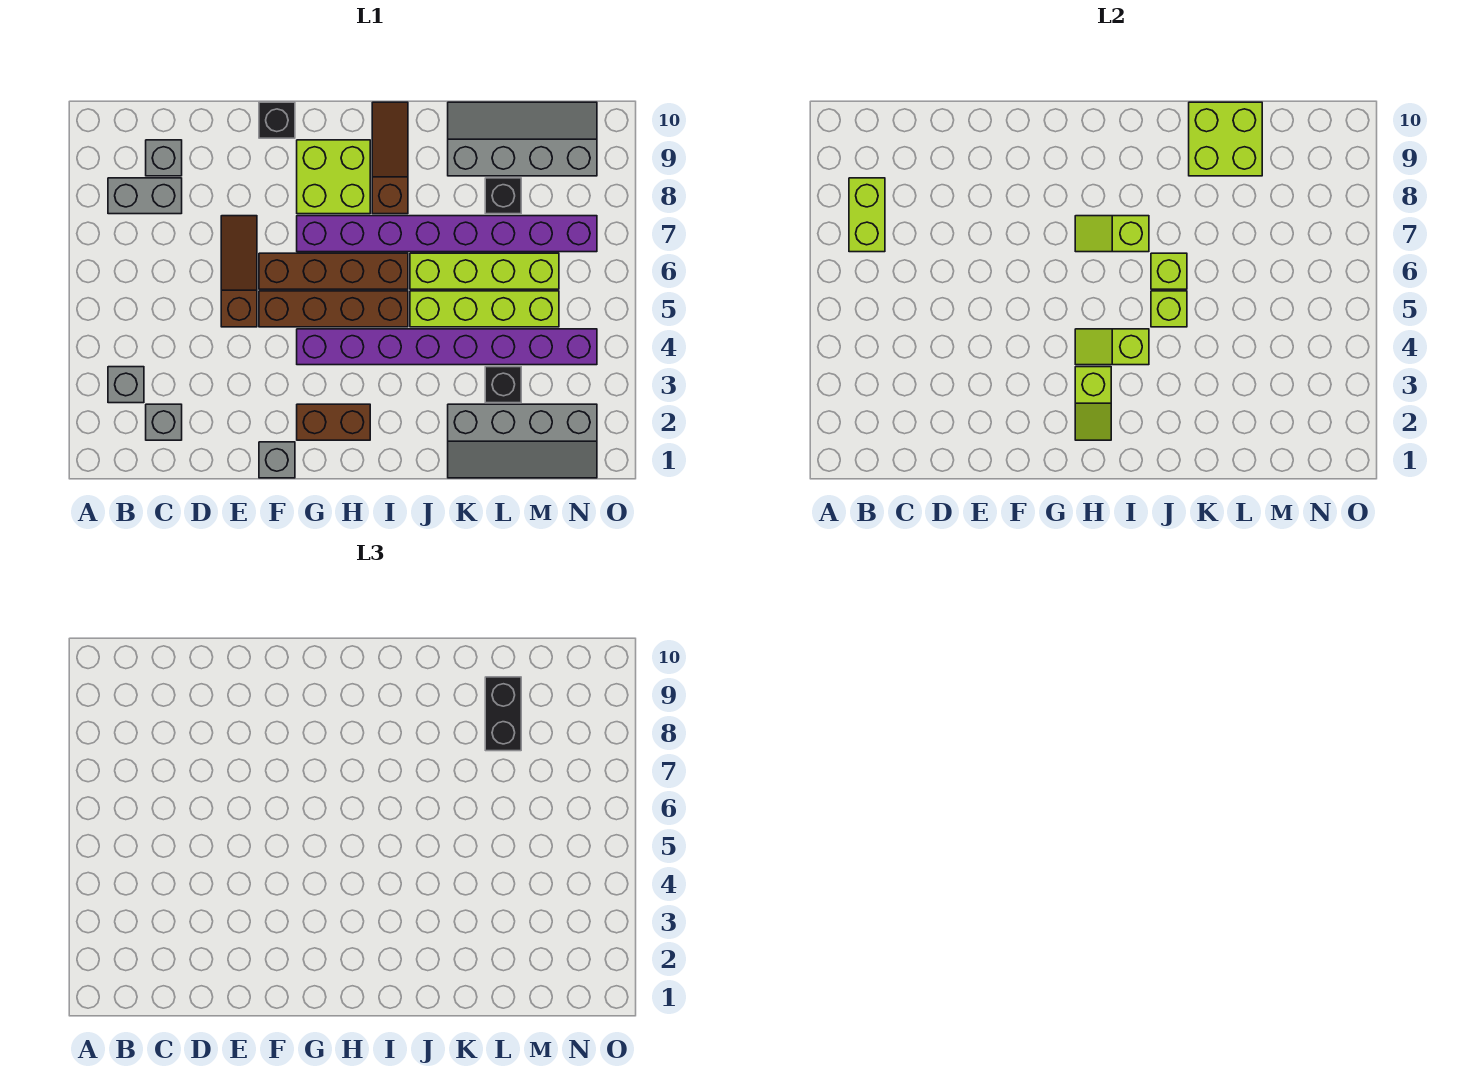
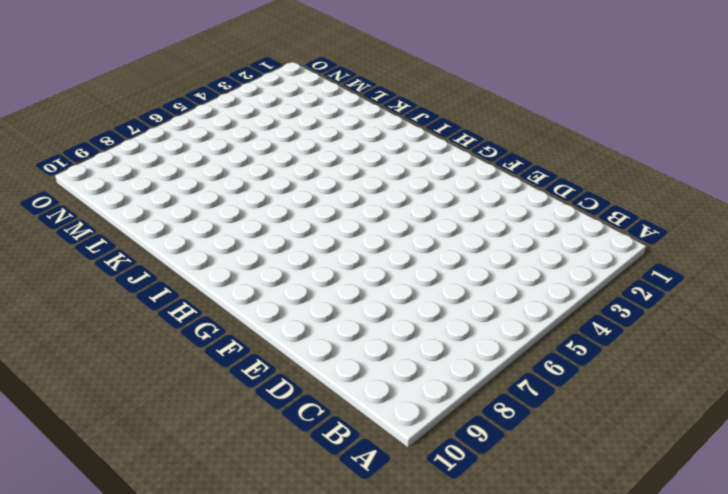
none -> grey brick B3 level 1
none -> grey brick B8:C8 level 1
none -> grey brick C2 level 1

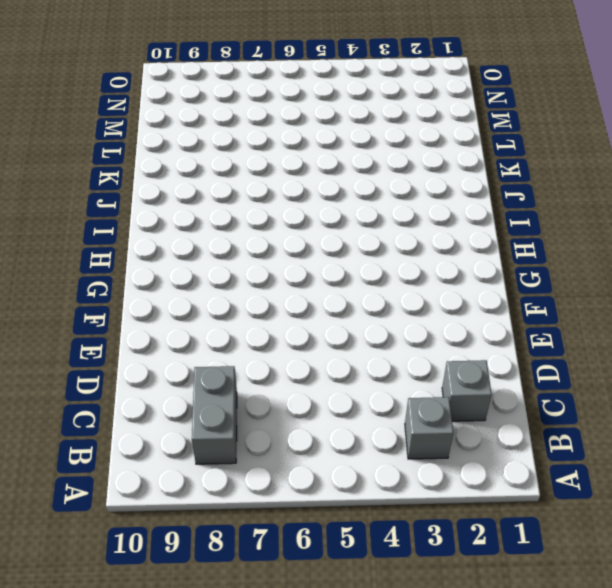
none -> grey brick C9 level 1
none -> brown slope E5:E7 level 1 top 5
none -> grey brick F1 level 1

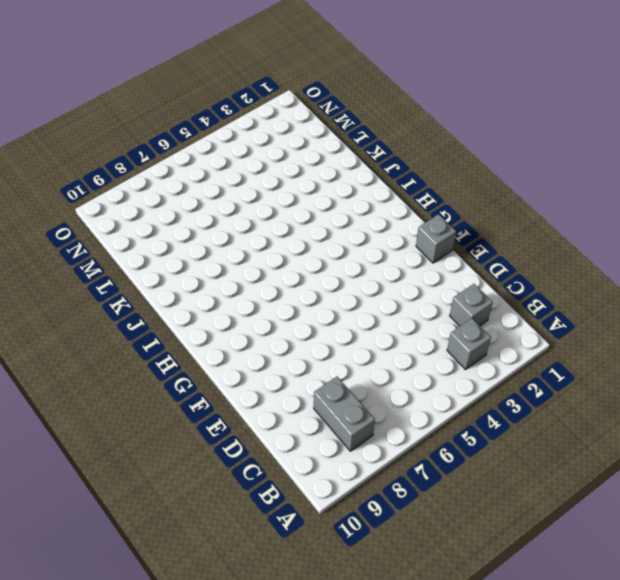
none -> grey brick C9 level 1
none -> brown slope E5:E7 level 1 top 5
none -> brown brick F5:I5 level 1

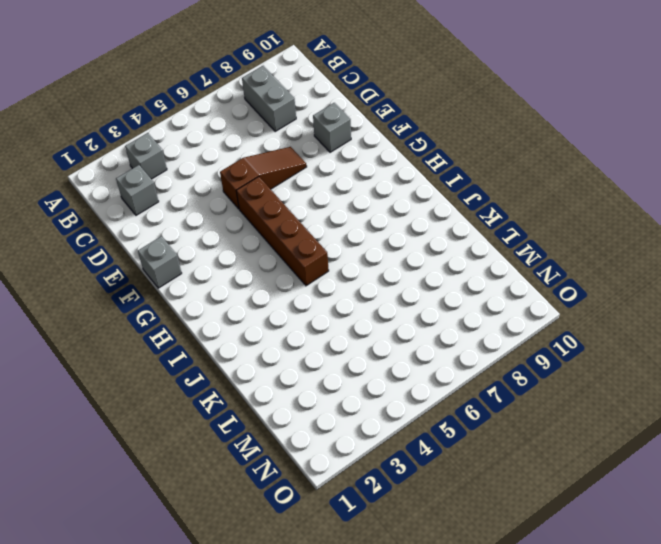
grey brick E9 level 1 -> grey brick C9 level 1
none -> brown brick F6:I6 level 1
none -> black brick F10 level 1
none -> brown brick G2:H2 level 1

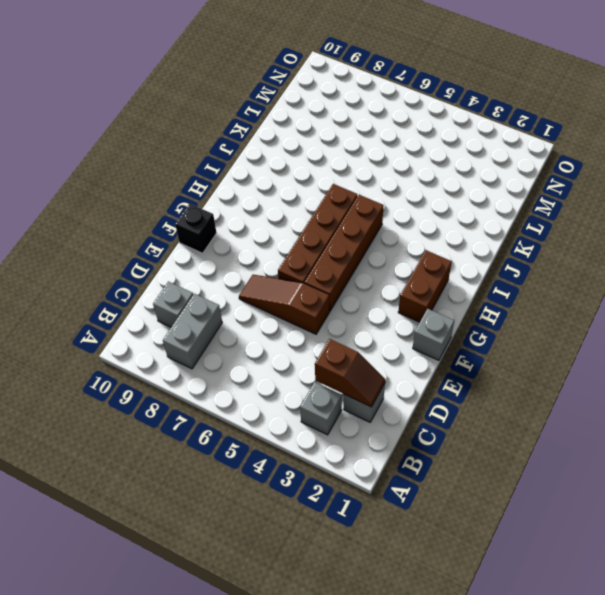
brown slope C2:C3 level 2 top 3 -> none
none -> purple brick G4:N4 level 1
none -> purple brick G7:N7 level 1
none -> lime brick G8:H9 level 1

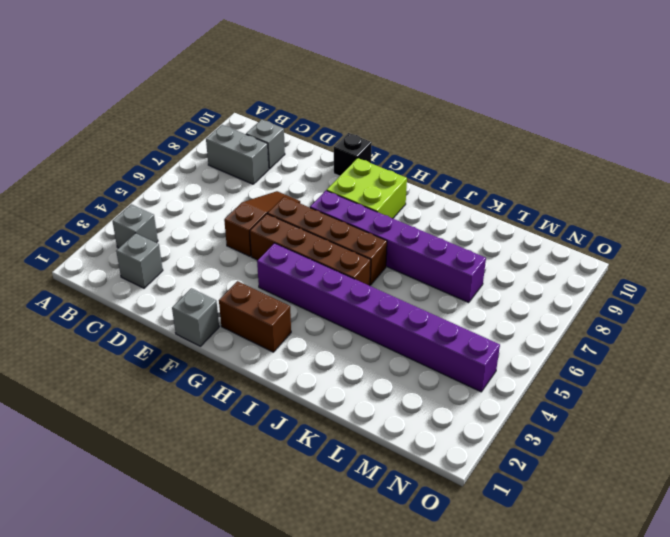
purple brick G7:L7 level 1 -> purple brick G7:N7 level 1
none -> brown slope I8:I10 level 1 top 8
none -> lime brick J5:M5 level 1
none -> lime brick J6:M6 level 1

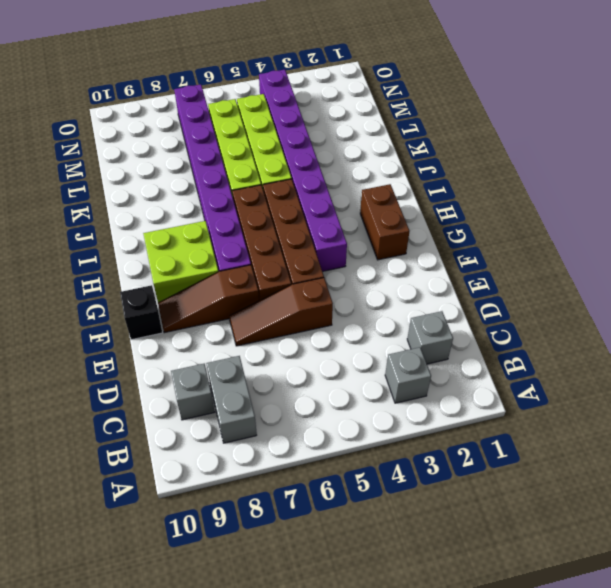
brown slope F7:F9 level 1 top 7 -> brown slope I8:I10 level 1 top 8
none -> grey brick F1 level 1
none -> grey slope K1:N2 level 1 top 2
none -> grey slope K9:N10 level 1 top 9

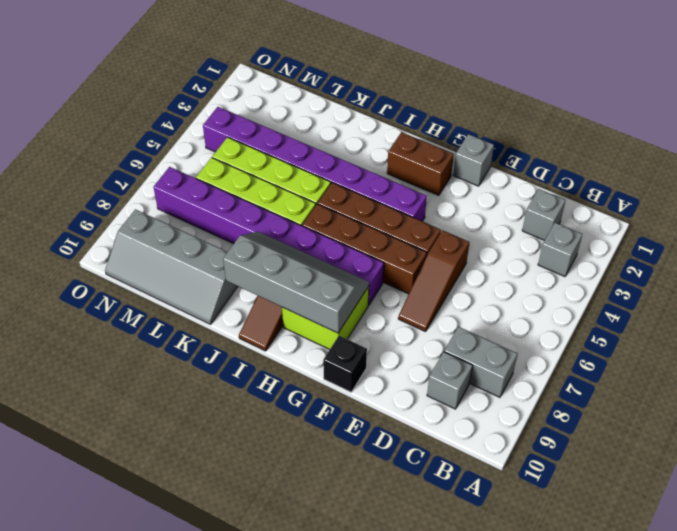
grey slope G8:J9 level 2 top 9 -> grey slope K1:N2 level 1 top 2
none -> black brick L3 level 1
none -> black brick L8 level 1
none -> lime brick B7:B8 level 2

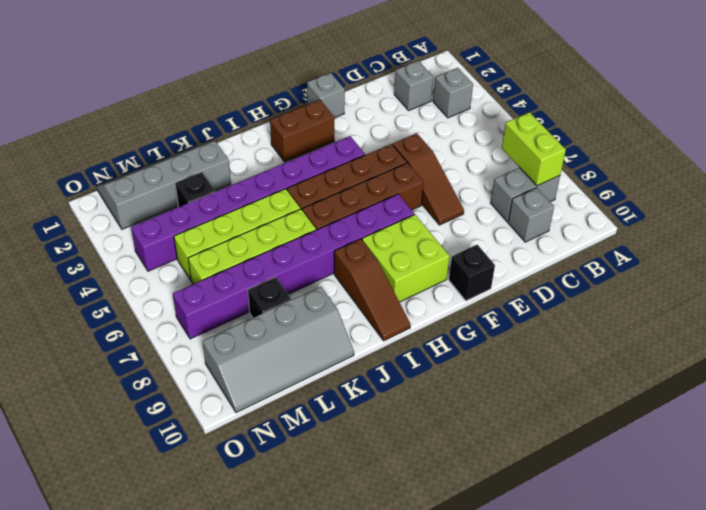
none -> lime slope H2:H3 level 2 top 3
none -> lime slope H4:I4 level 2 top I
none -> lime slope H7:I7 level 2 top I

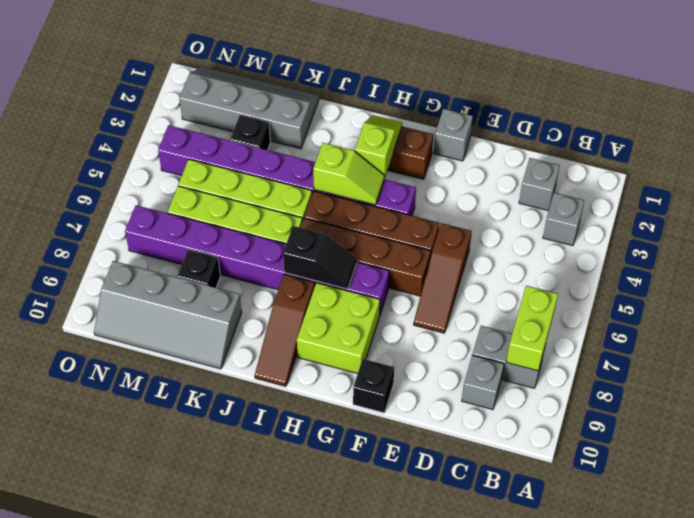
black slope H7:I7 level 2 top I -> lime slope H7:I7 level 2 top I
none -> lime brick J5 level 2
none -> lime brick J6 level 2
none -> lime brick K9:L10 level 2

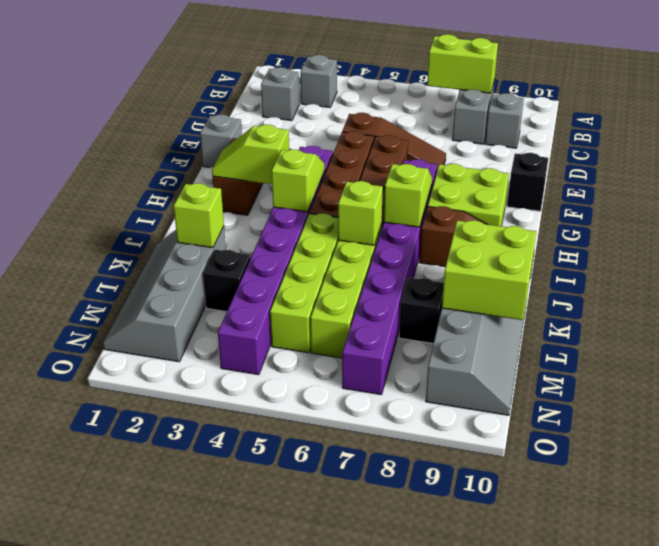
lime brick K2 level 2 -> lime brick J5 level 2
none -> black brick L8:L9 level 3

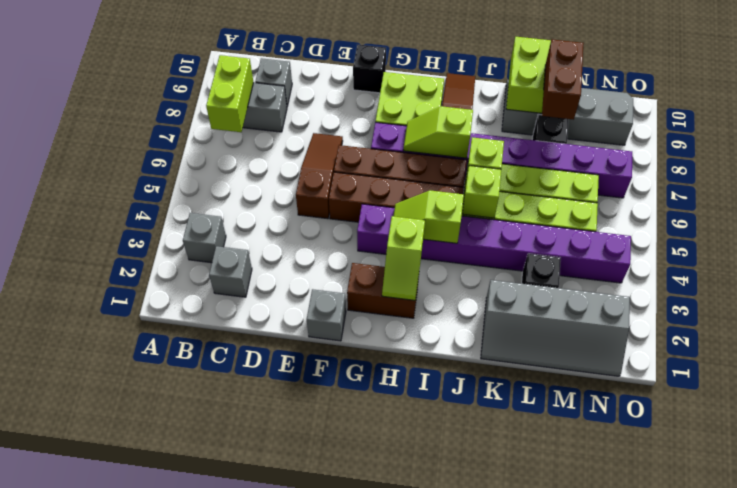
brown brick L8:L9 level 3 -> black brick L8:L9 level 3

